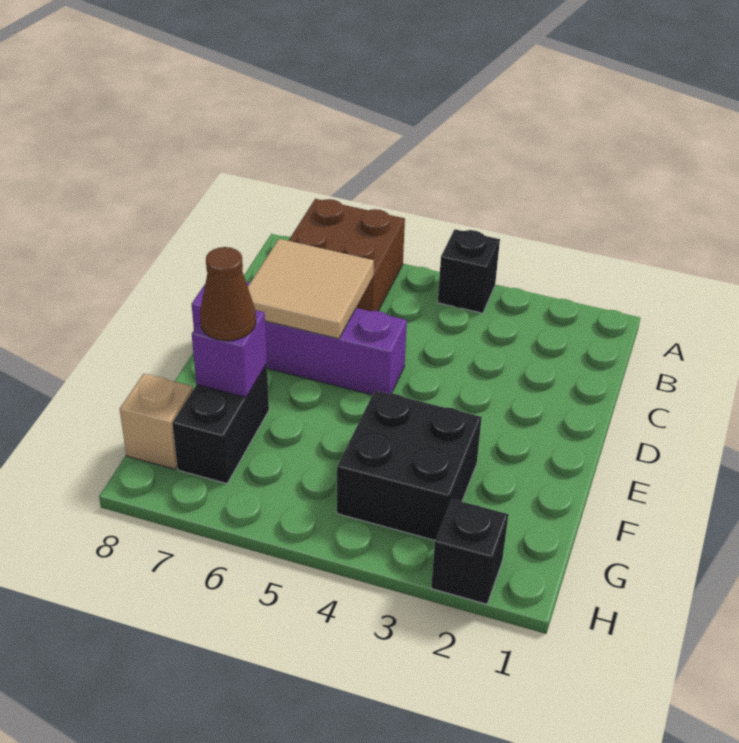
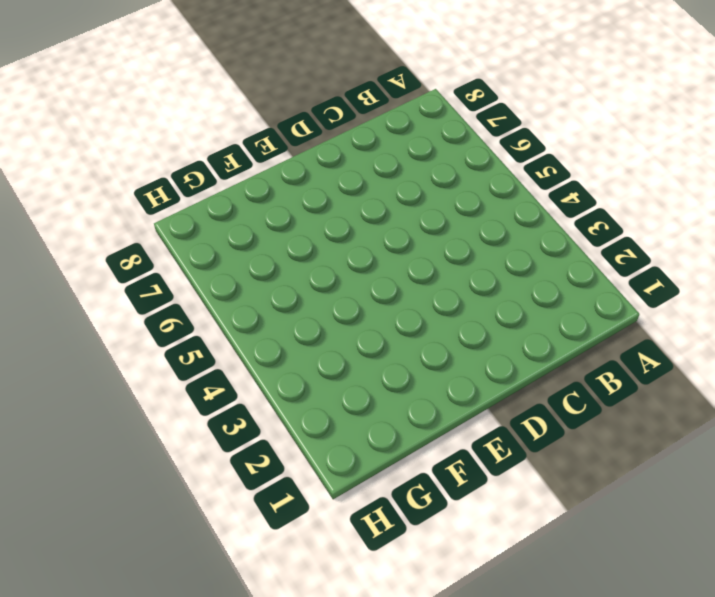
none -> black brick A4 level 1
none -> brown brick A6:B7 level 1

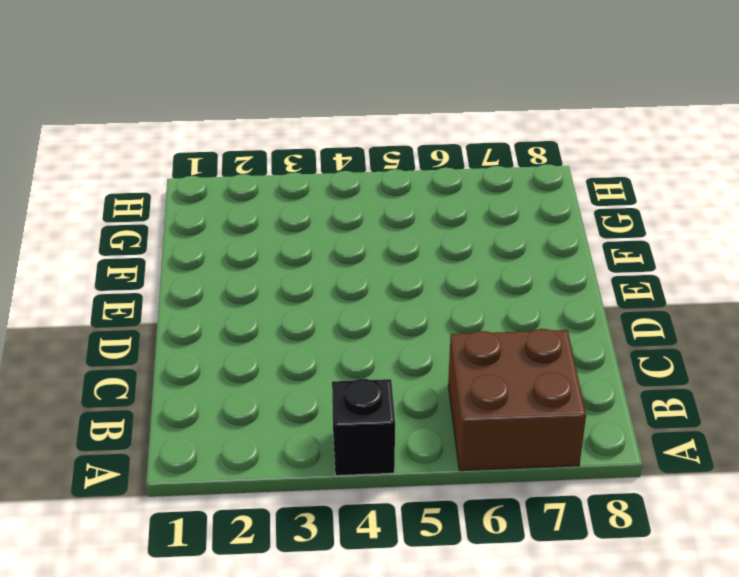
none -> purple brick D5:D8 level 1
none -> black brick F3:G4 level 1

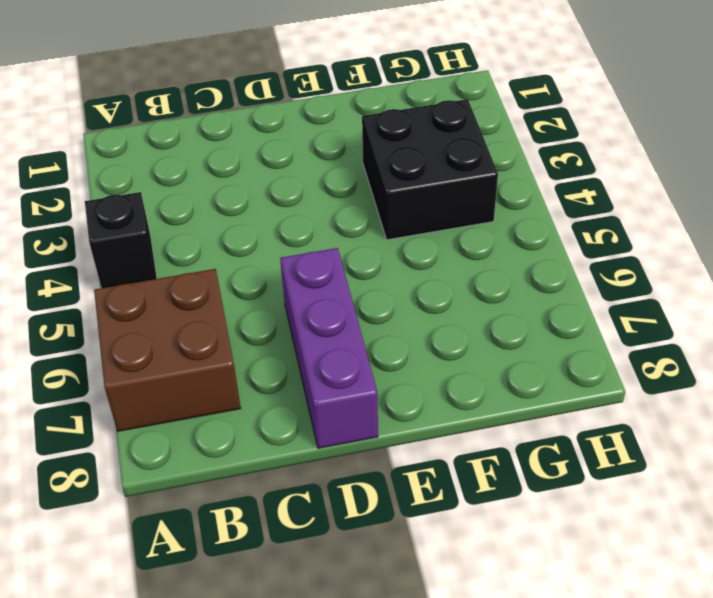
purple brick D6:D8 level 1 -> purple brick D5:D8 level 1
none -> black brick F7:G7 level 1
none -> tan brick G8 level 1

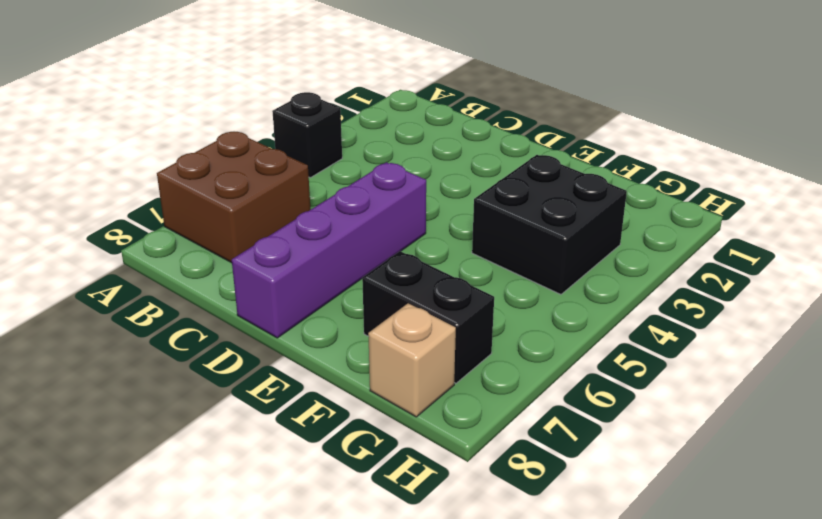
none -> black brick H2 level 1
none -> tan tile C6:D7 level 2

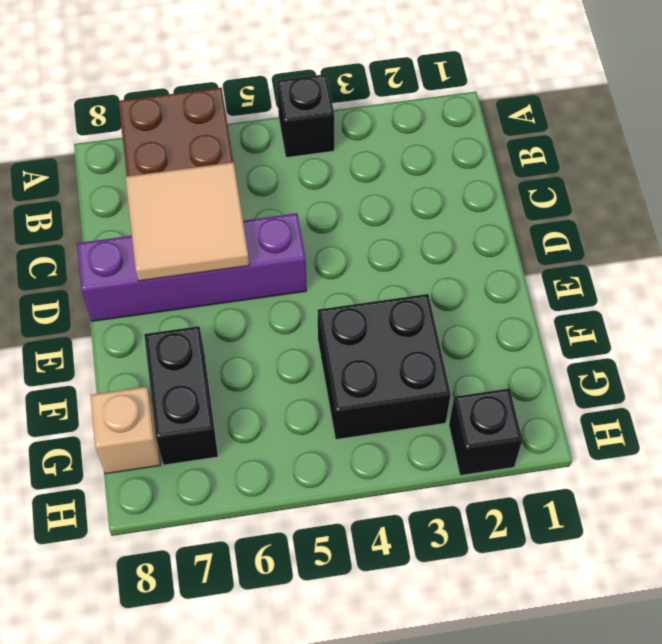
none -> purple brick F7 level 2
none -> brown cone F7 level 3

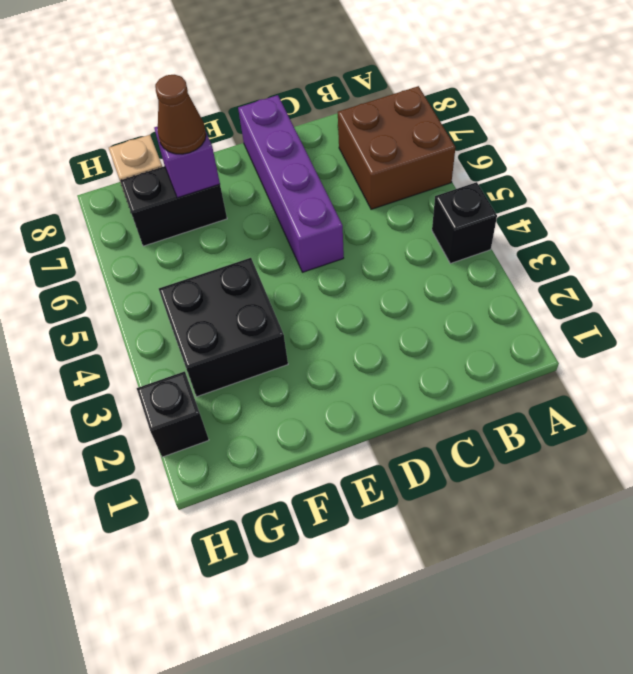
none -> tan tile C6:D7 level 2

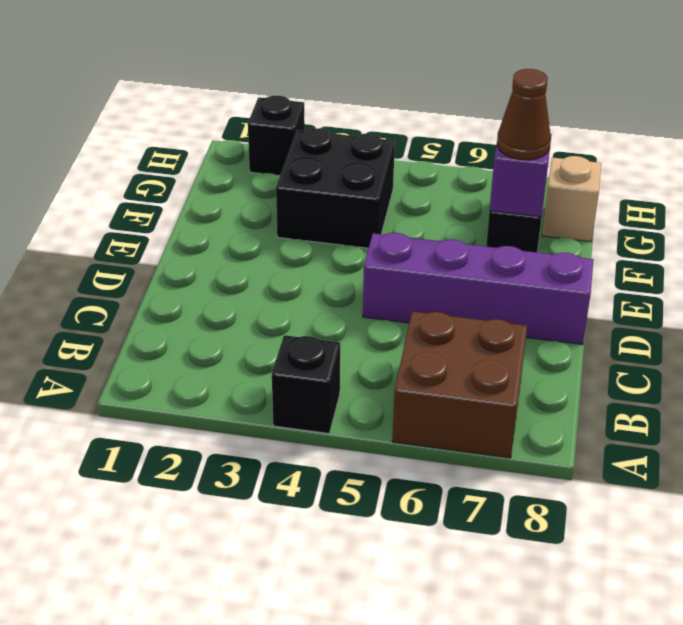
none -> tan tile C6:D7 level 2

